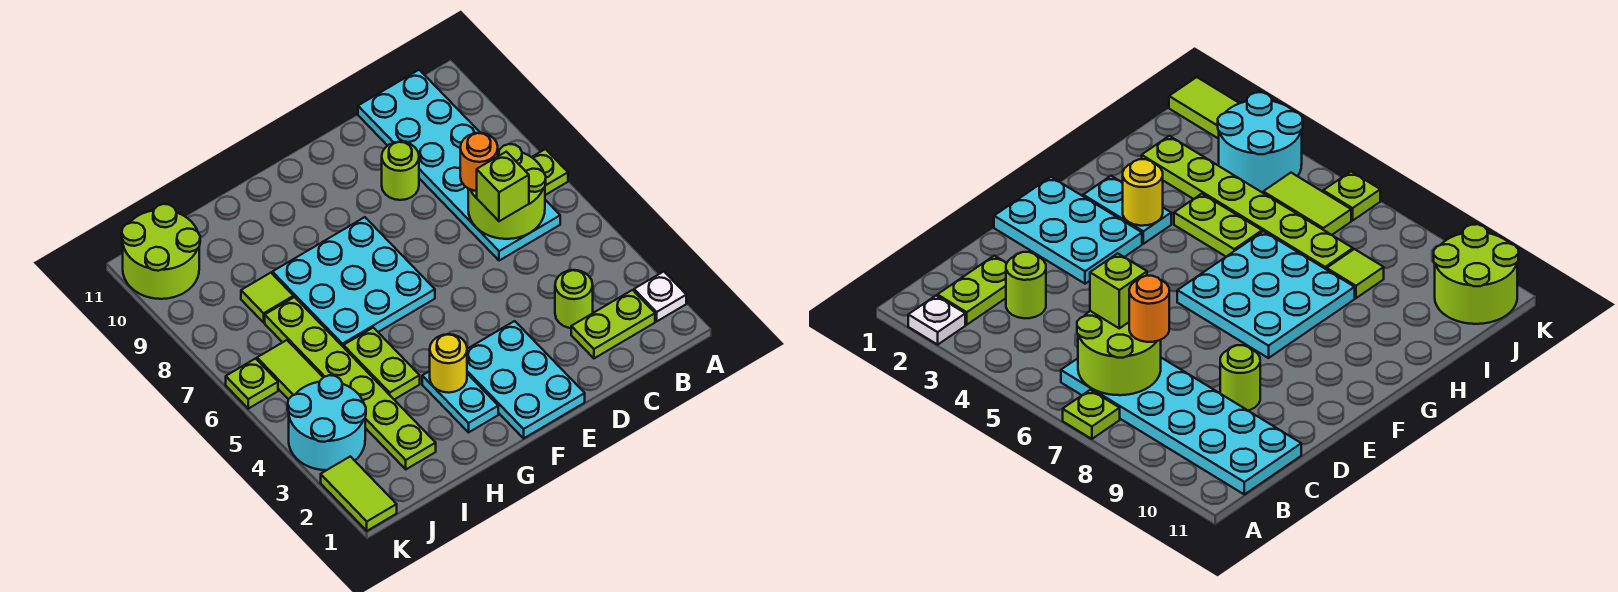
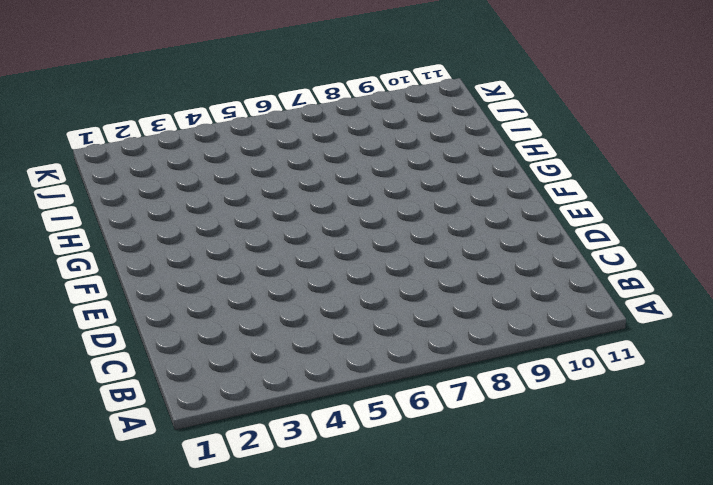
none -> white plate A2 level 1
none -> lime plate A7 level 1
none -> lime plate B2:C2 level 1

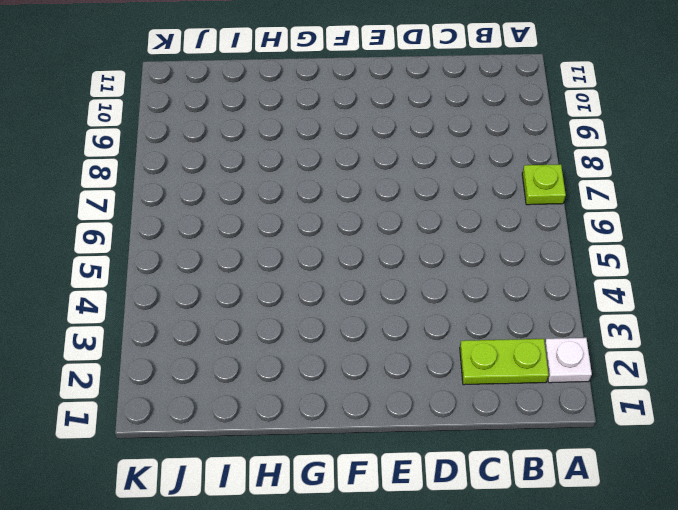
none -> cyan plate B6:C11 level 1
none -> lime round brick C3 level 1
none -> lime round brick D9 level 1

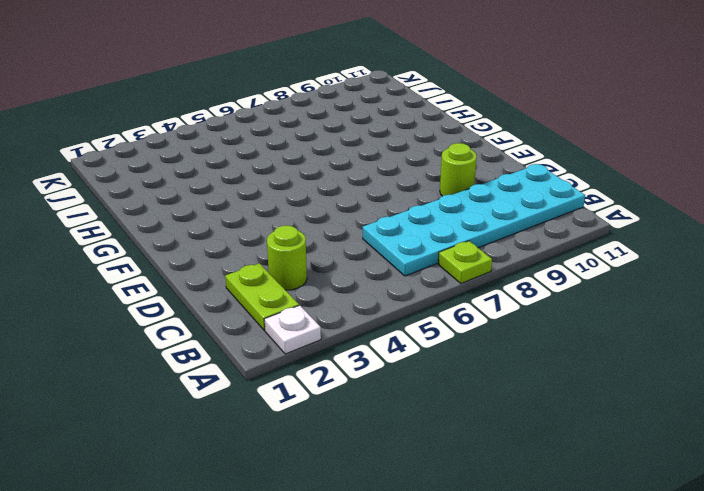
none -> cyan plate E1:F3 level 1
none -> cyan plate F6:H8 level 1
none -> cyan plate G2:G3 level 1

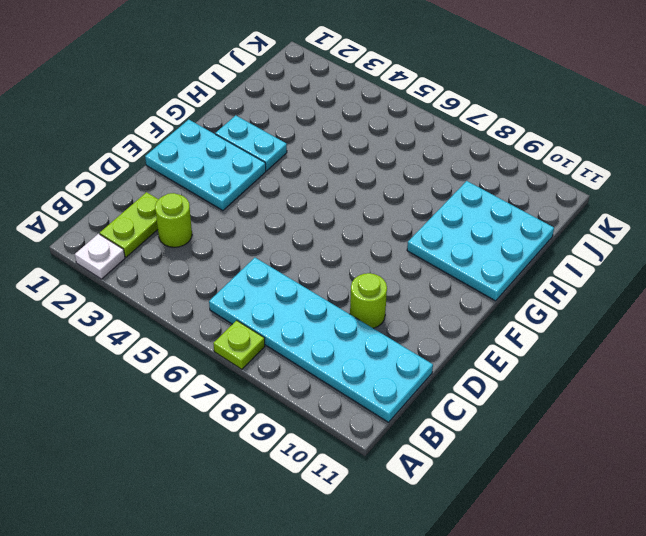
cyan plate G9:I11 level 1 -> cyan plate F6:H8 level 1
none -> lime plate H4:H5 level 1
none -> lime plate I2:I7 level 1
none -> lime tile I8 level 1

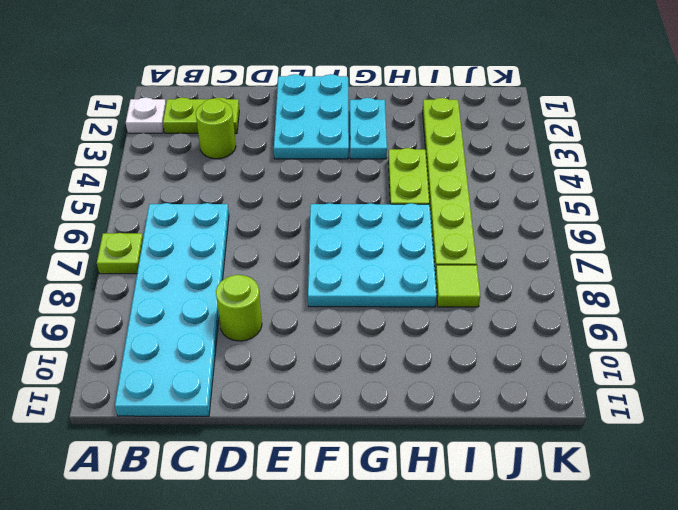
none -> cyan round brick J3:K4 level 1
none -> lime tile J5:J6 level 1
none -> lime round brick J10:K11 level 1

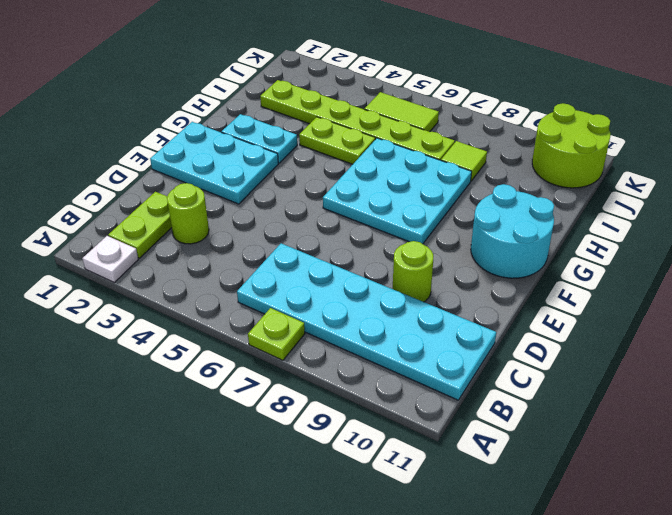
cyan round brick F10:G11 level 1 -> cyan round brick J3:K4 level 1
none -> lime tile K1:K2 level 1
none -> lime plate K6 level 1
none -> lime round brick B6:C7 level 2

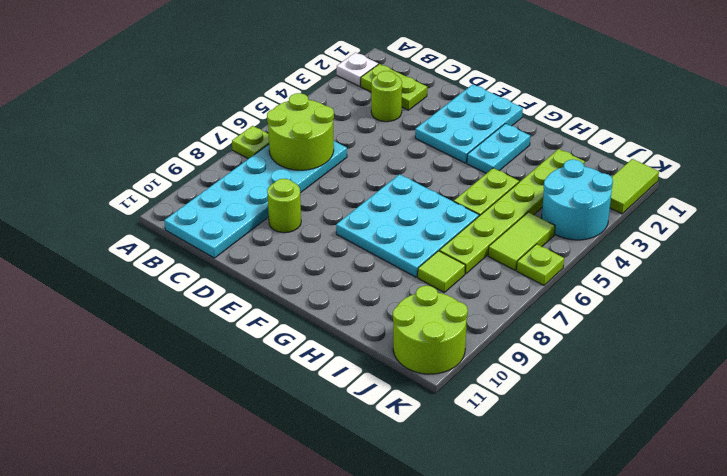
none -> yellow round brick G3 level 2
none -> lime brick C6 level 3
none -> orange round brick C7 level 3

